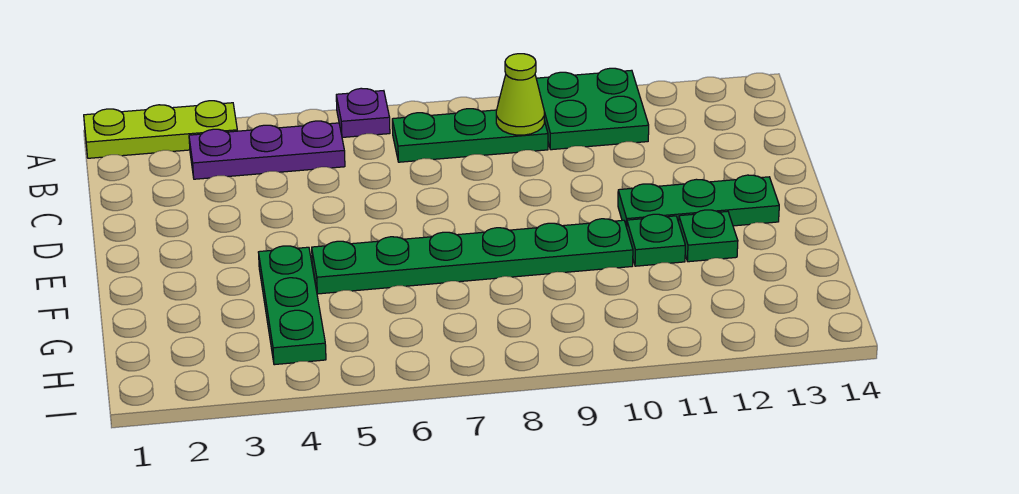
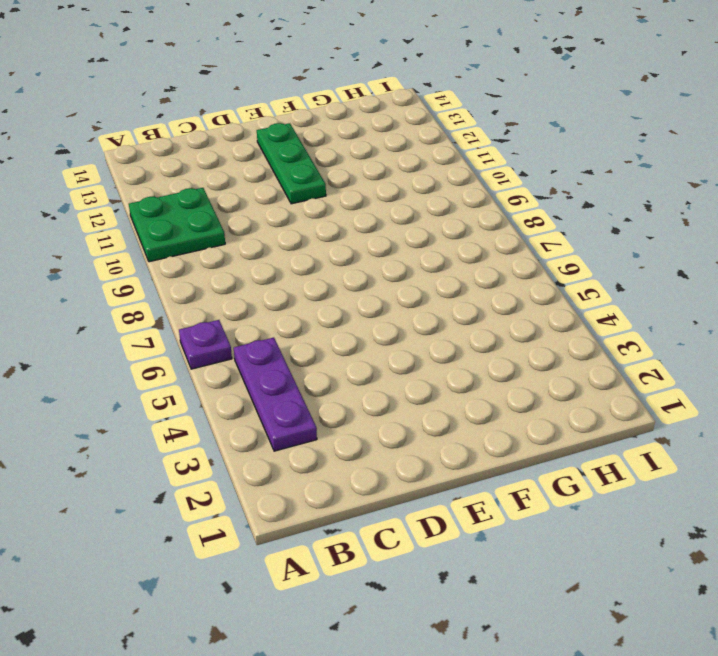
none -> lime plate A1:A3 level 1
none -> green plate B7:B9 level 1

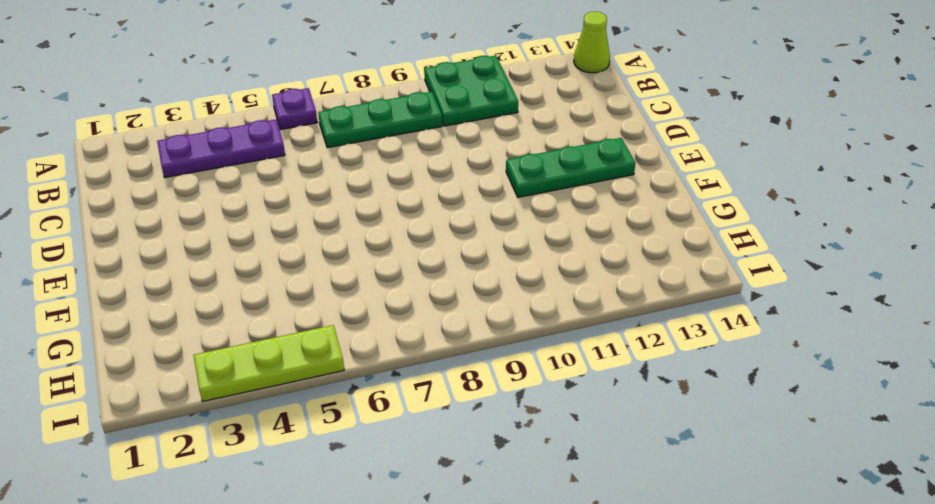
lime cone A14 level 1 -> lime cone B9 level 2
lime plate I3:I5 level 1 -> lime plate A1:A3 level 1
none -> green plate F4:H4 level 1
none -> green plate F5:F10 level 1

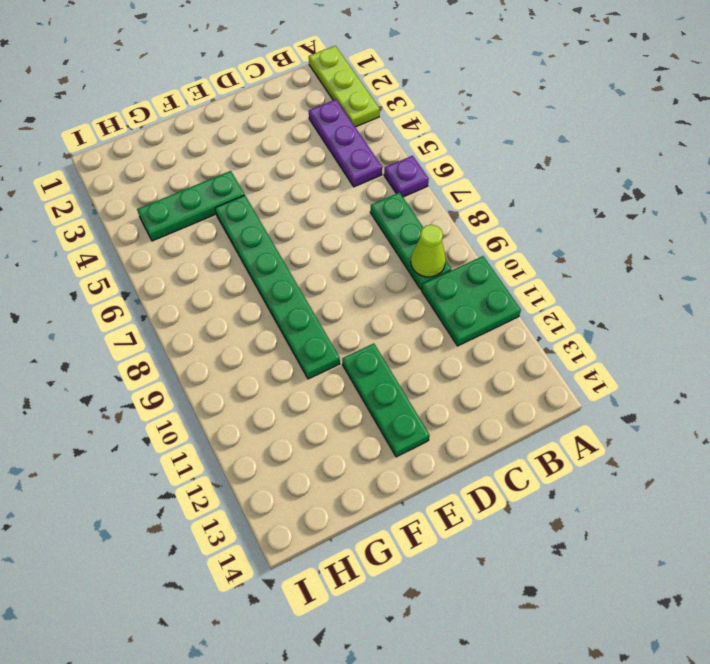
none -> green plate F11 level 1
none -> green plate F12 level 1

